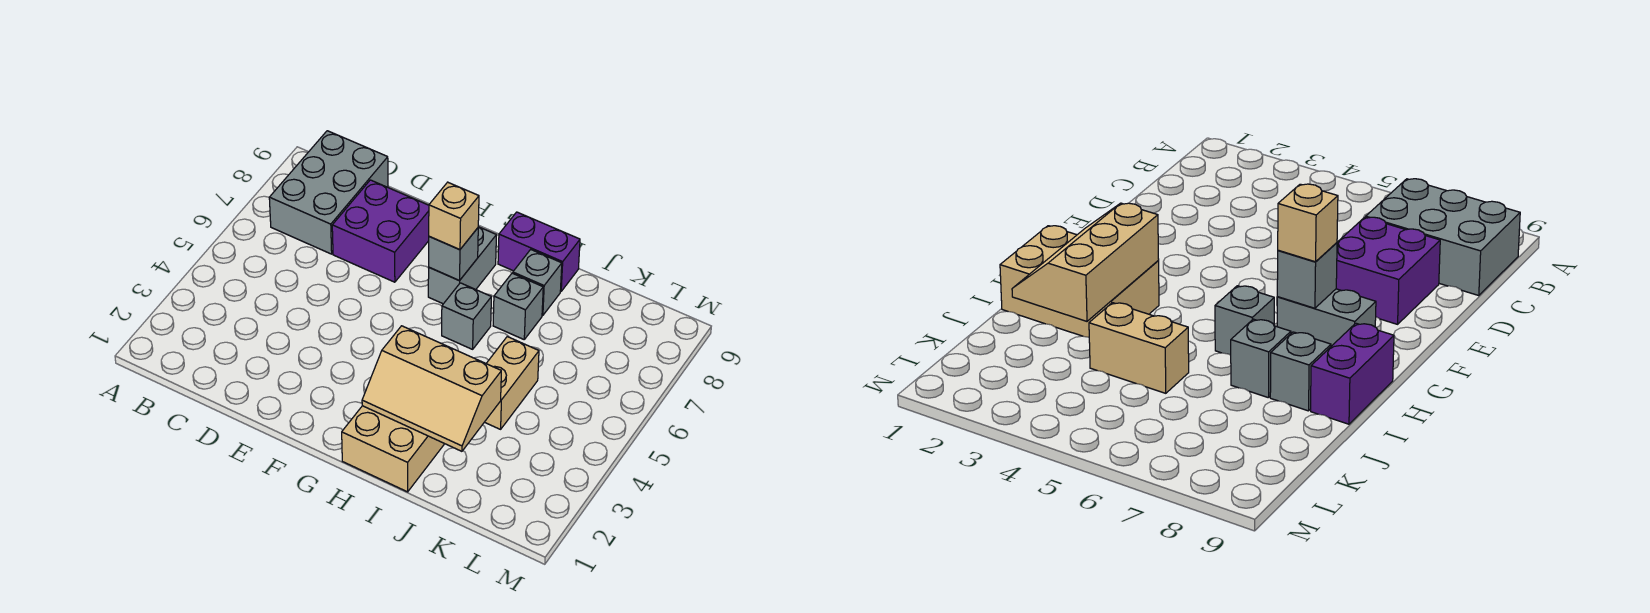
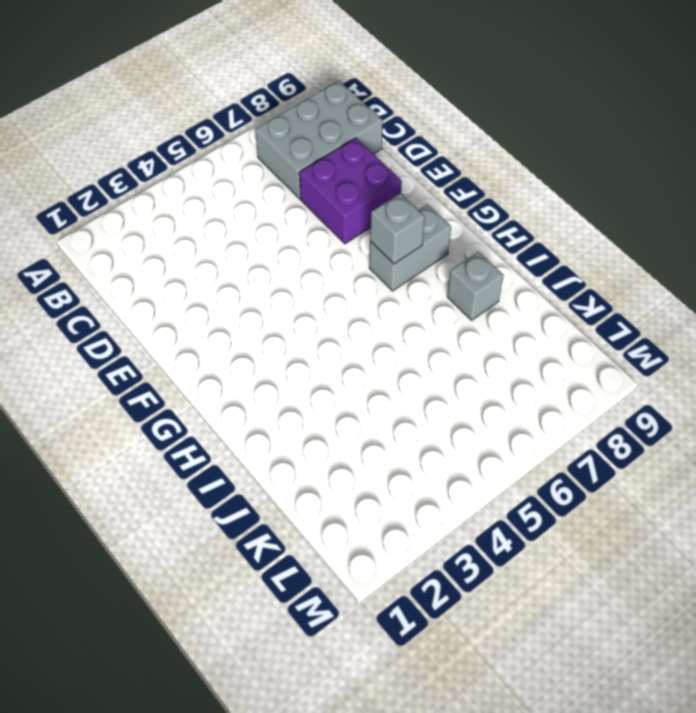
none -> tan brick H1:I3 level 1
none -> grey brick H6 level 1
none -> purple brick H9:I9 level 1

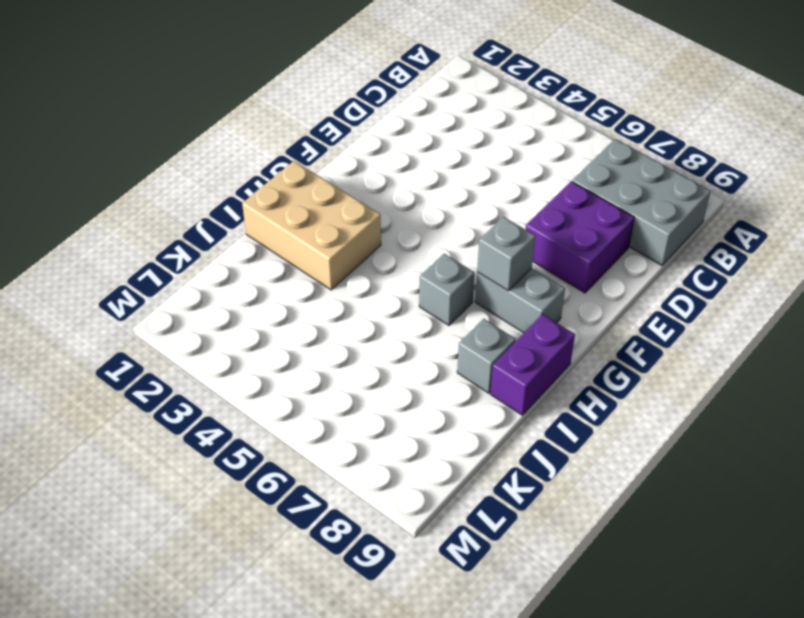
none -> grey brick I7 level 1
none -> tan brick J4:J5 level 1
none -> tan slope H2:J3 level 2 top 3

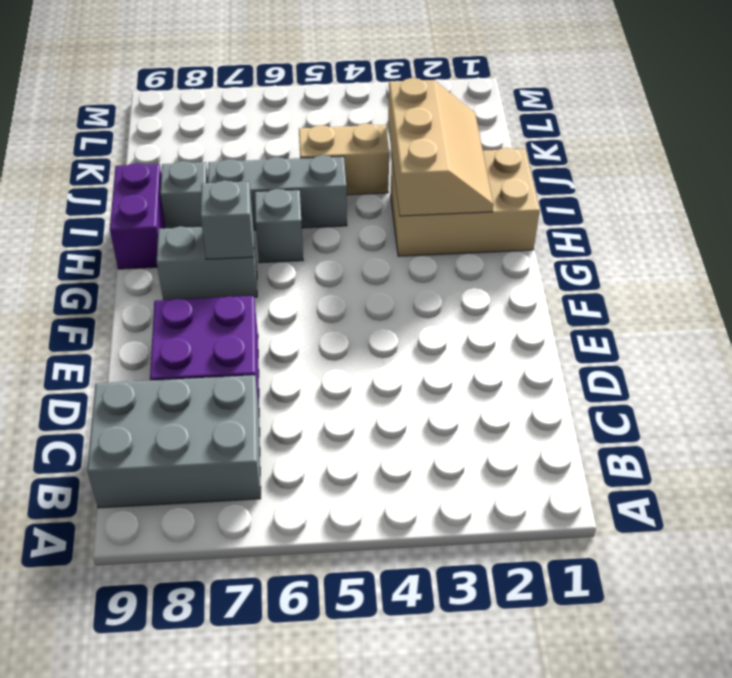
grey brick I5:I7 level 1 -> grey brick I7 level 1
none -> tan brick G7 level 3

